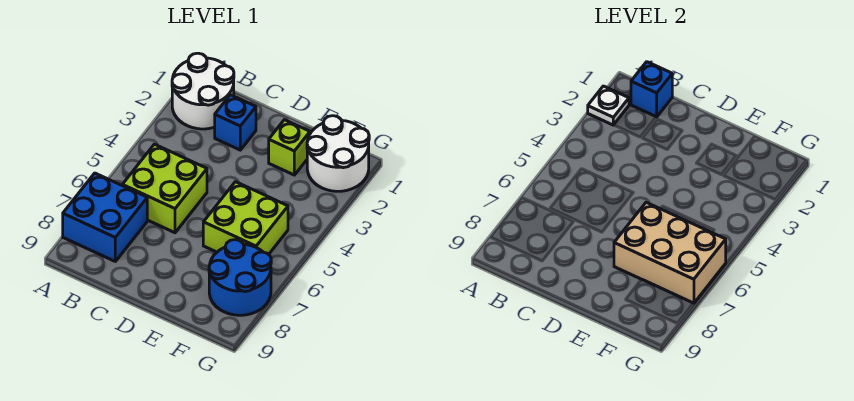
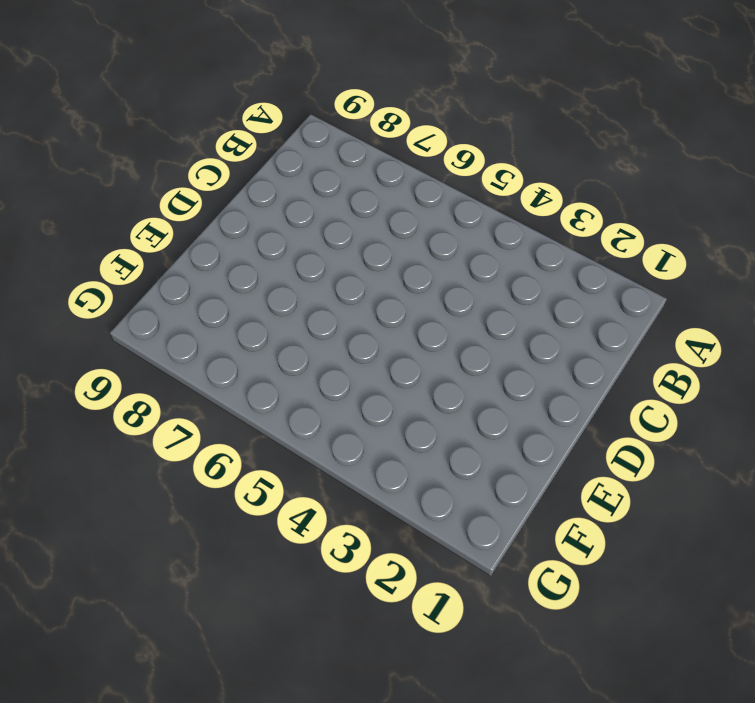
none -> white round brick A1:B2 level 1
none -> blue brick A7:B8 level 1

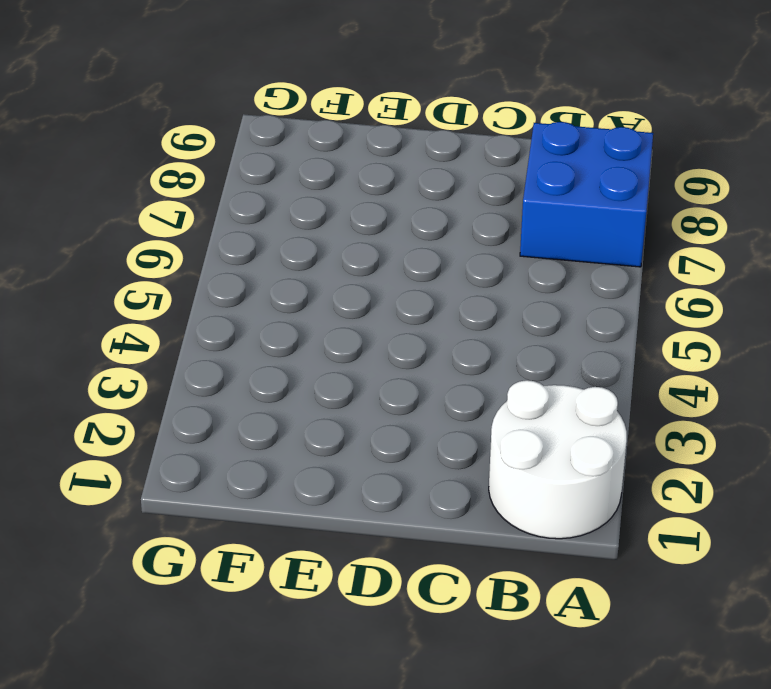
none -> lime brick B5:C6 level 1
none -> blue brick C2 level 1

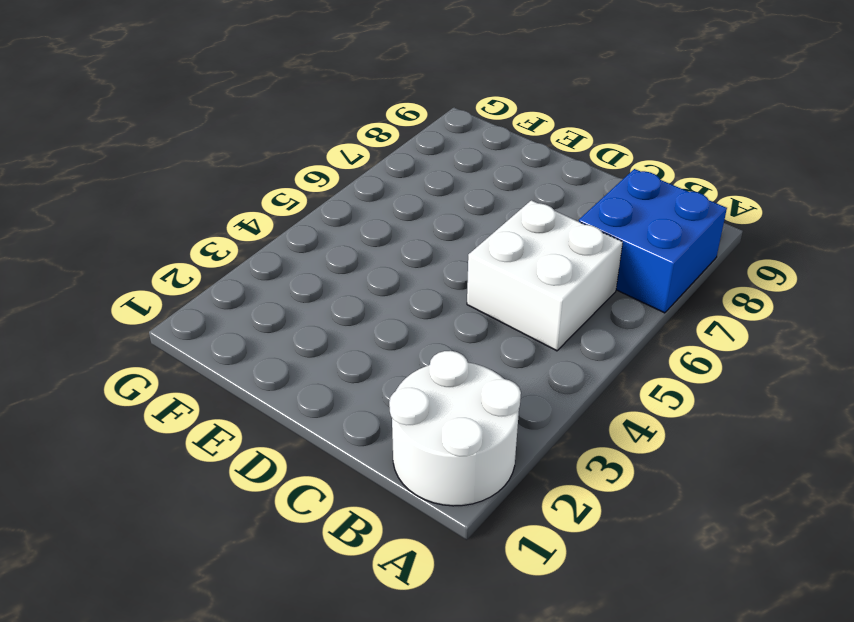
white brick B5:C6 level 1 -> lime brick B5:C6 level 1
none -> blue brick C2 level 1
none -> lime brick E2 level 1

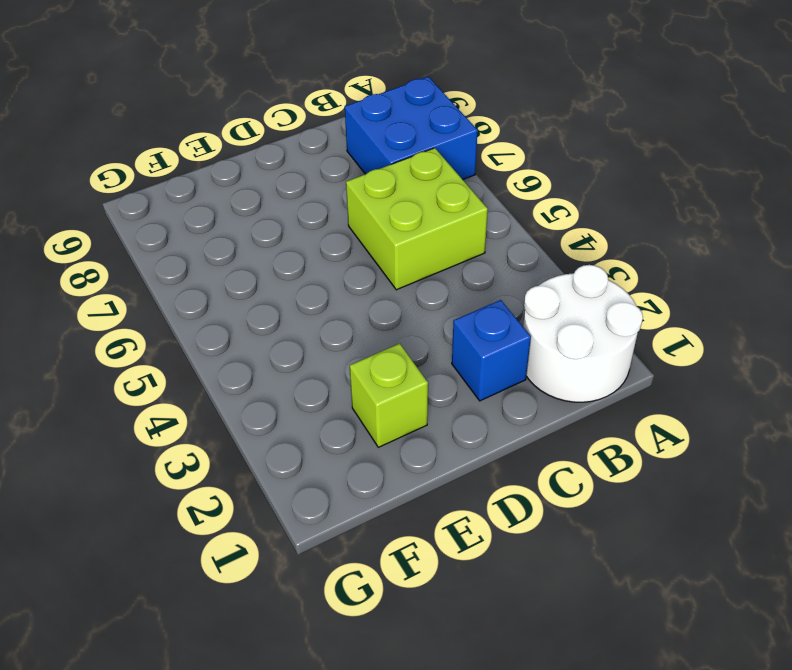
none -> lime brick E5:F6 level 1
none -> white round brick F1:G2 level 1

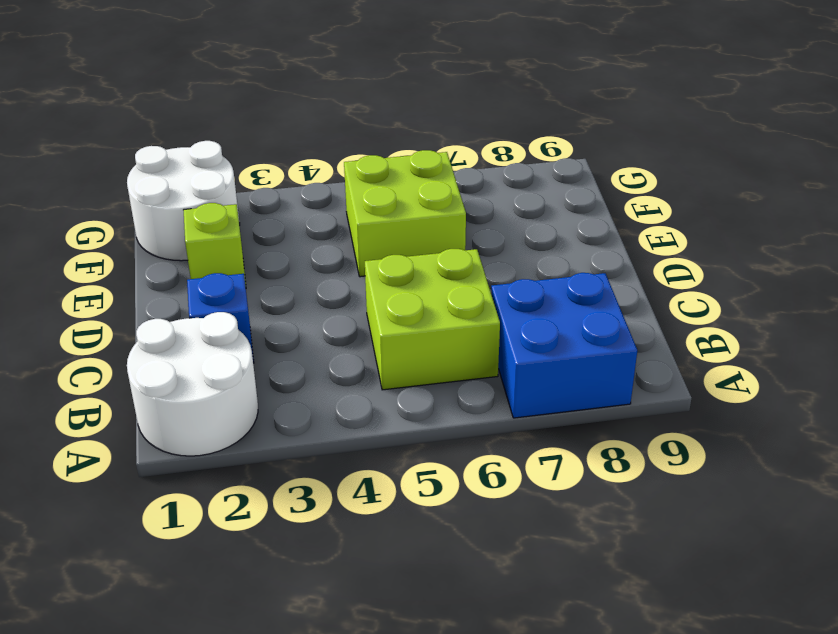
none -> blue round brick F7:G8 level 1
none -> white plate A2 level 2

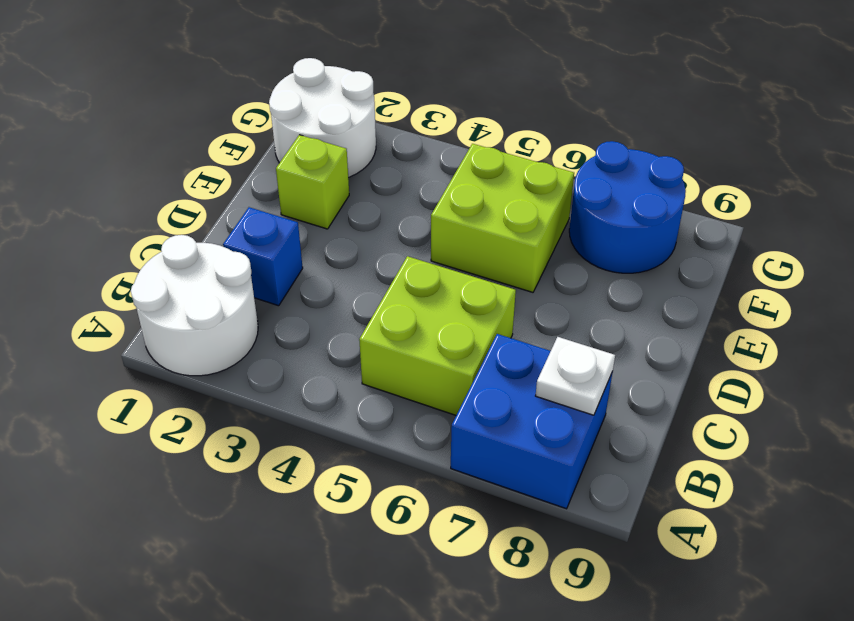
white plate B8 level 2 -> white plate A2 level 2
none -> blue brick B1 level 2
none -> tan brick E6:G7 level 2

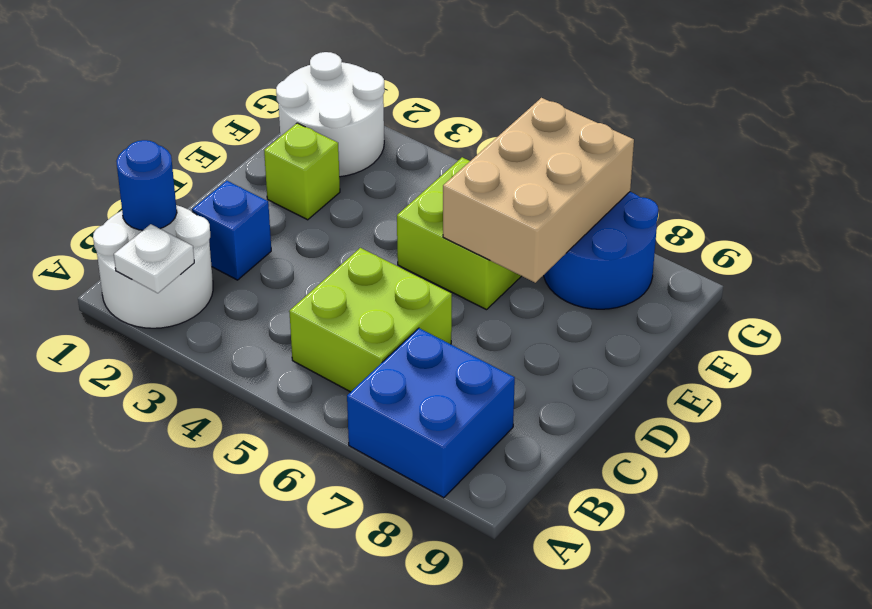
blue round brick B1 level 2 -> blue brick B1 level 2

